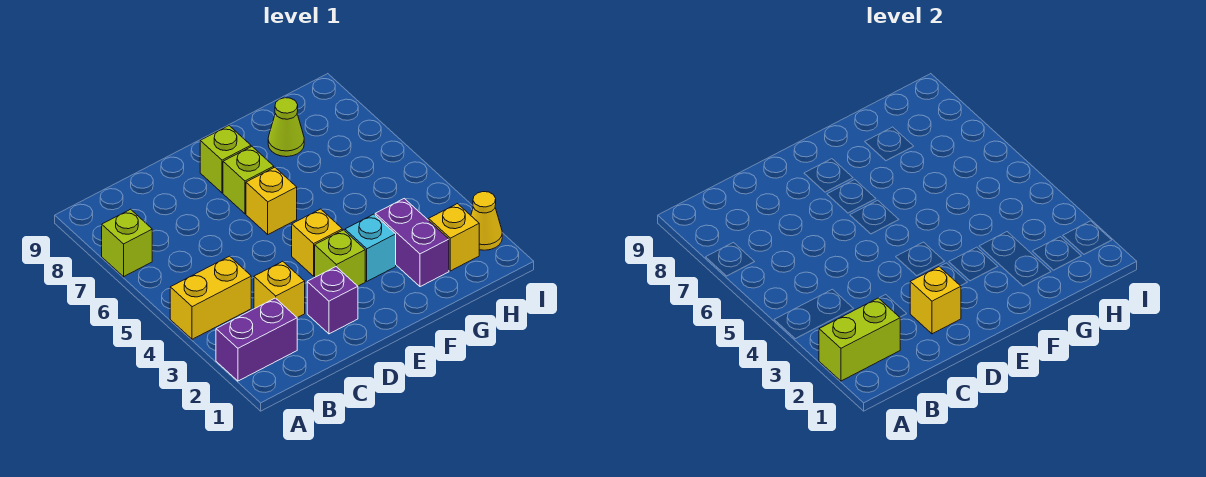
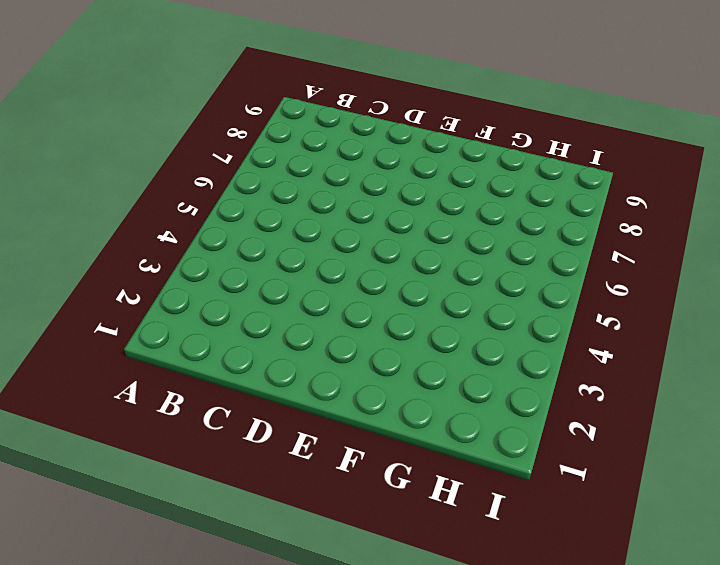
none -> purple brick A2:B2 level 1
none -> yellow brick A4:B4 level 1
none -> lime brick A7 level 1

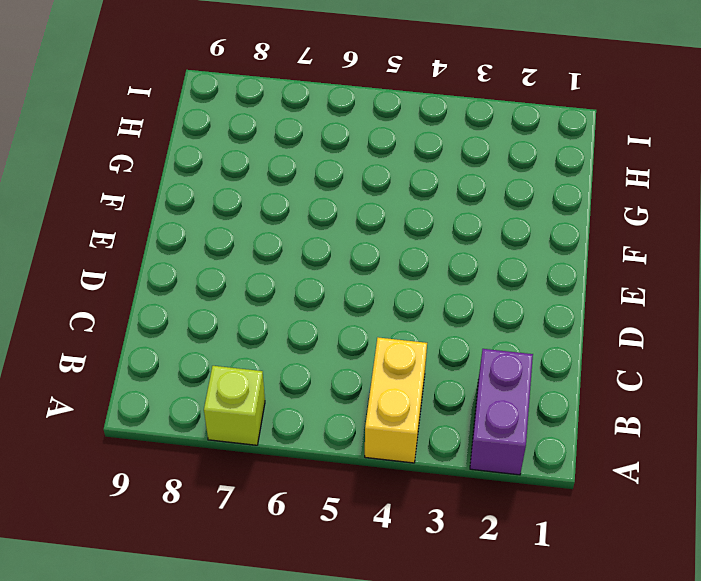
none -> yellow brick C3 level 1
none -> purple brick D2 level 1
none -> lime brick E3 level 1

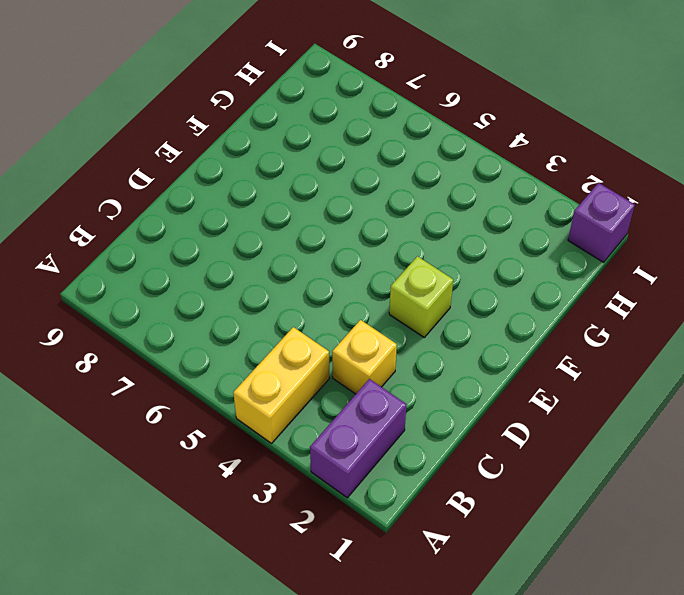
purple brick I1 level 1 -> purple brick D2 level 1
none -> lime brick A7 level 1
none -> yellow brick E4 level 1
none -> yellow brick E6 level 1

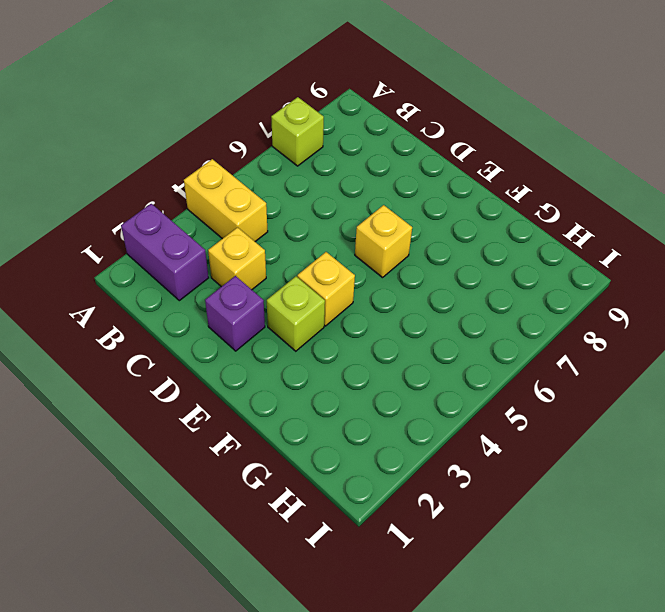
none -> lime brick E7 level 1
none -> lime brick E8 level 1
none -> cyan brick F3 level 1

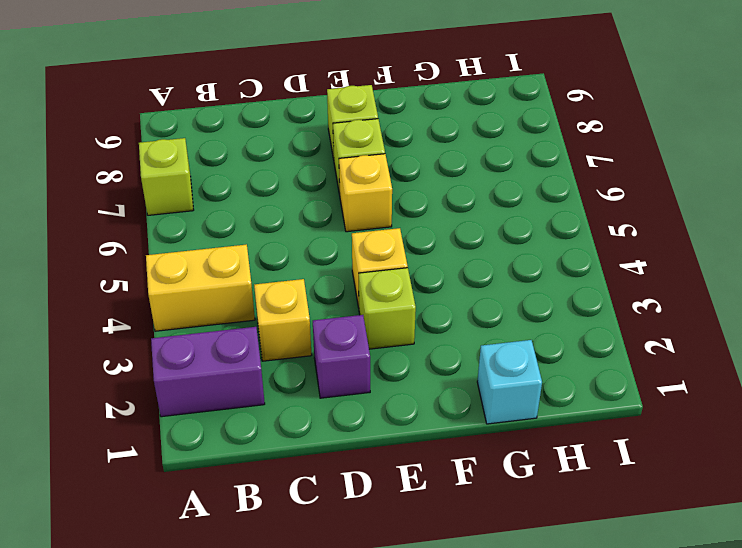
cyan brick G1 level 1 -> cyan brick F3 level 1
none -> purple brick G2:G3 level 1
none -> lime cone G8 level 1
none -> yellow brick H2 level 1

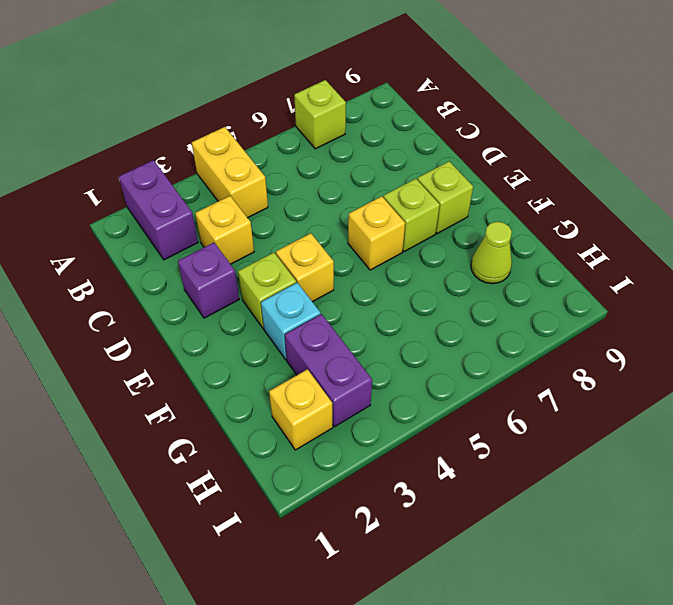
purple brick G3:H3 level 1 -> purple brick G2:G3 level 1
none -> yellow cone I2 level 1
none -> lime brick A2:B2 level 2
none -> yellow brick D2 level 2

